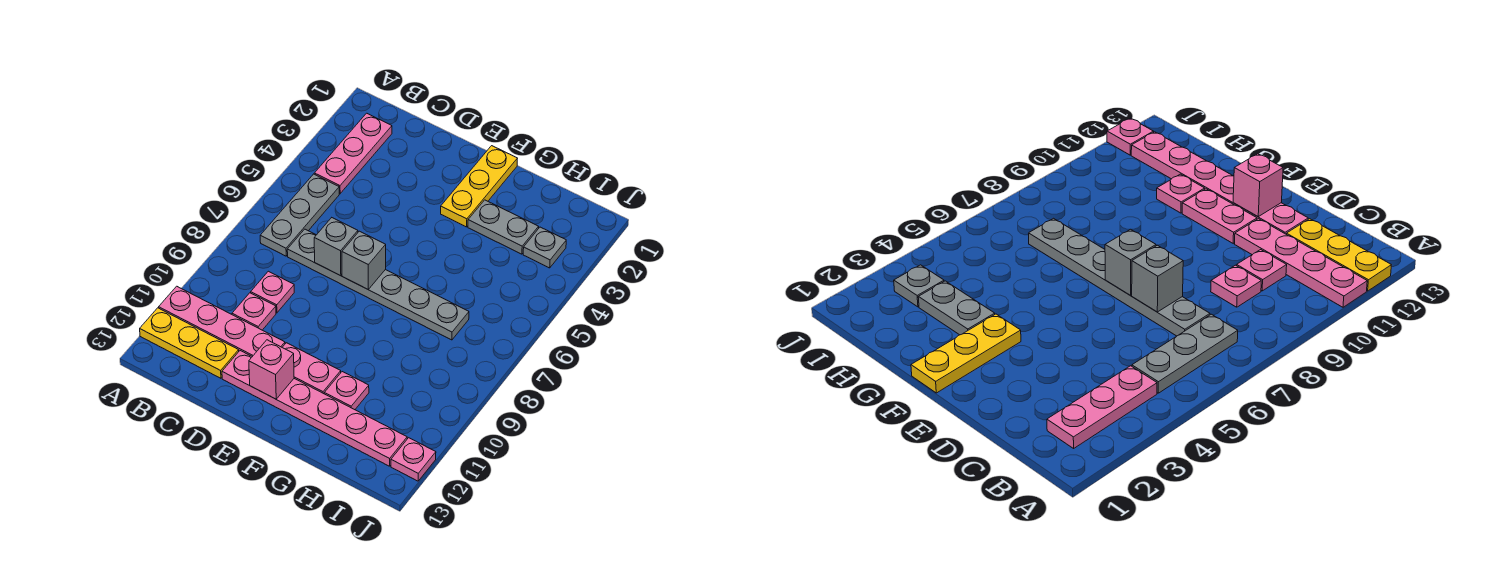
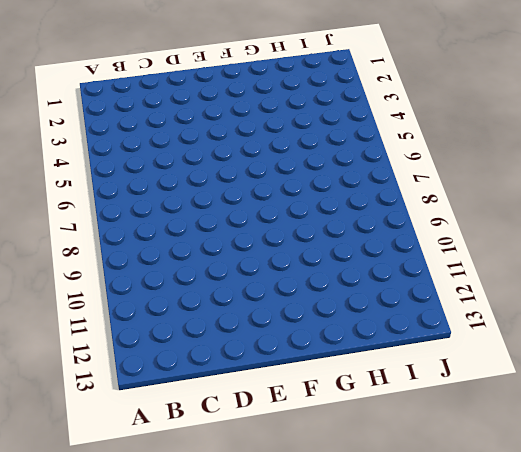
none -> pink plate A11:D11 level 1
none -> yellow plate A12:C12 level 1
none -> pink plate B2:B4 level 1

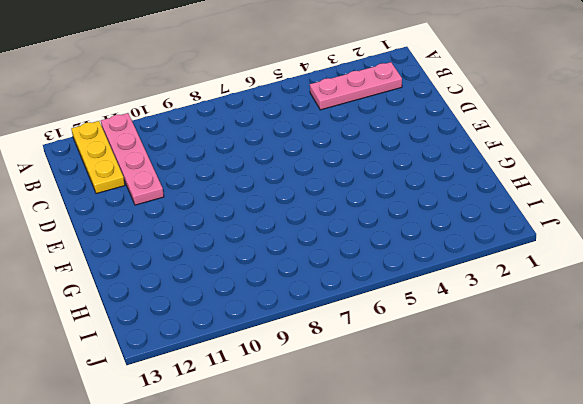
none -> grey plate B5:B7 level 1
none -> grey plate C7:H7 level 1
none -> pink plate C9 level 1

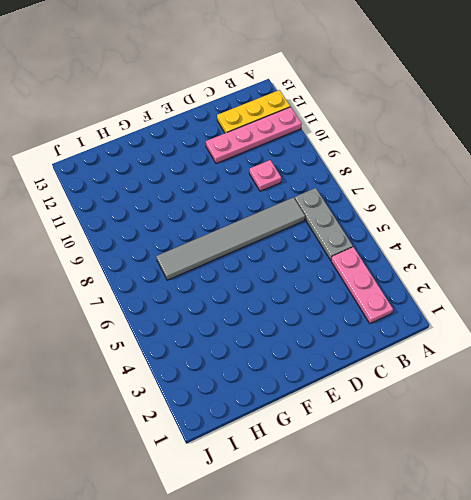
grey tile C7:H7 level 1 -> grey plate C7:H7 level 1
none -> pink plate C10 level 1
none -> pink plate D12:I12 level 1
none -> pink plate E11:F11 level 1

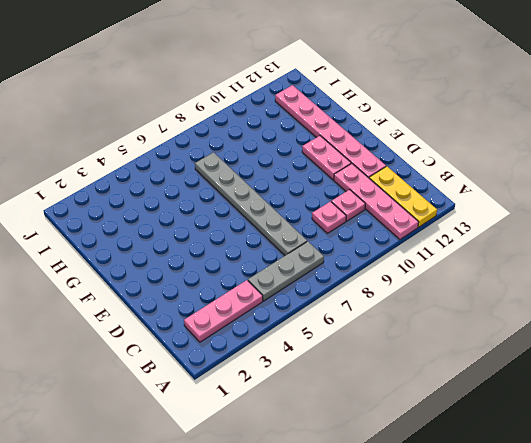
none -> yellow plate F1:F3 level 1
none -> grey plate G3:H3 level 1
none -> pink plate G11 level 1

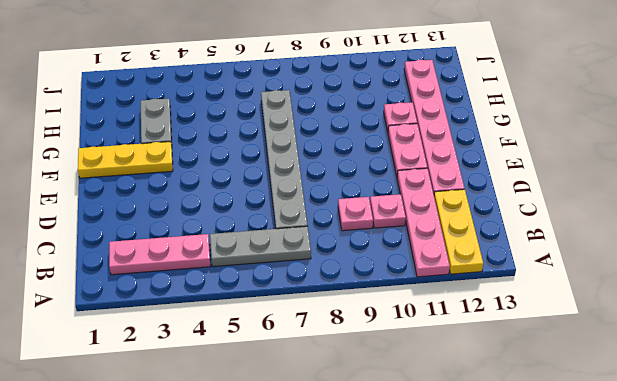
none -> grey plate I3 level 1
none -> pink plate J12 level 1
none -> grey brick D7 level 2

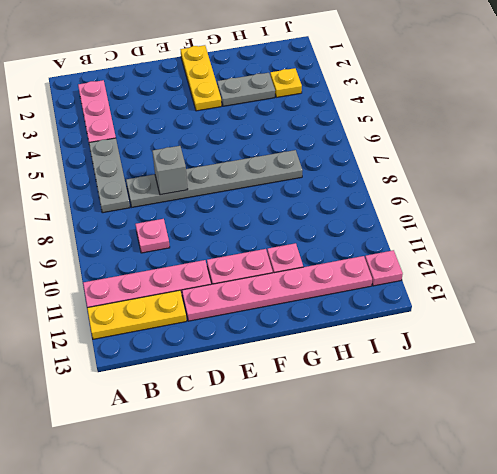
yellow plate I3 level 1 -> grey plate I3 level 1
none -> pink plate C10 level 1
none -> grey brick E7 level 2
none -> pink brick E12 level 2

